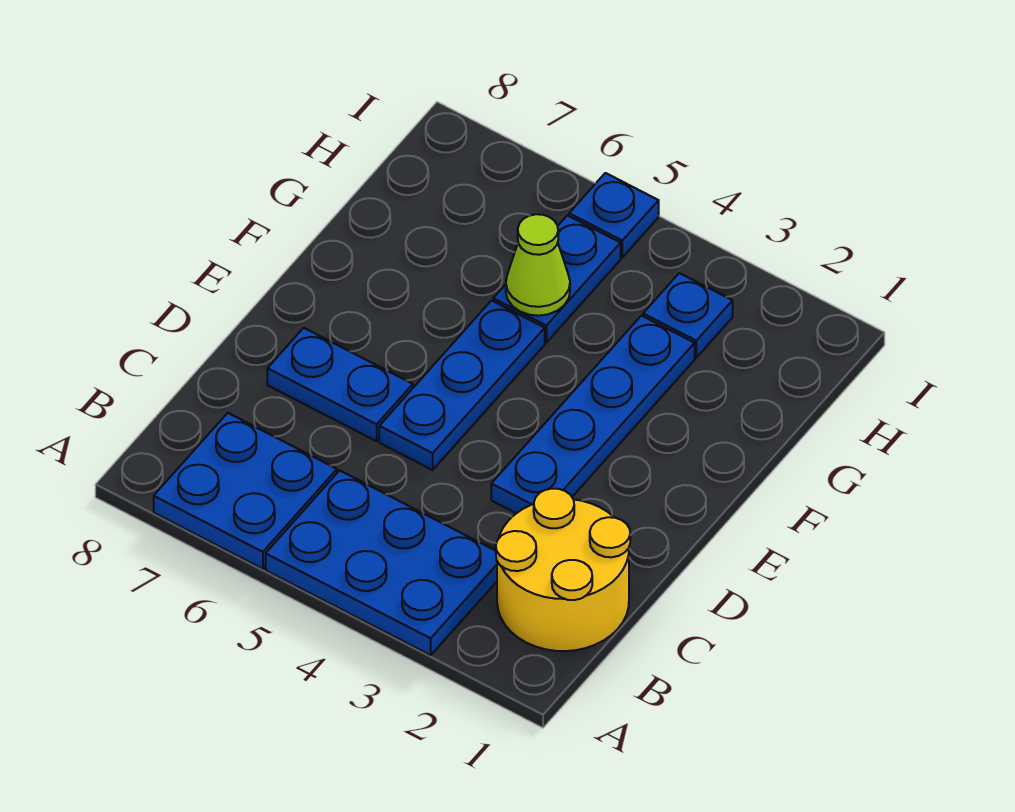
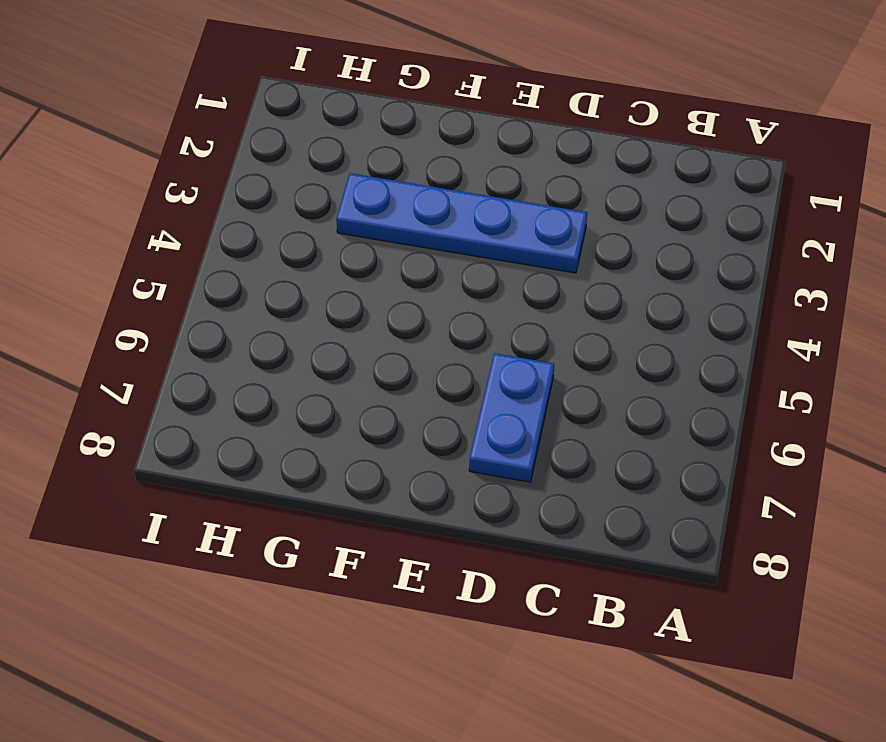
none -> blue plate A3:B5 level 1
none -> blue plate A6:B7 level 1

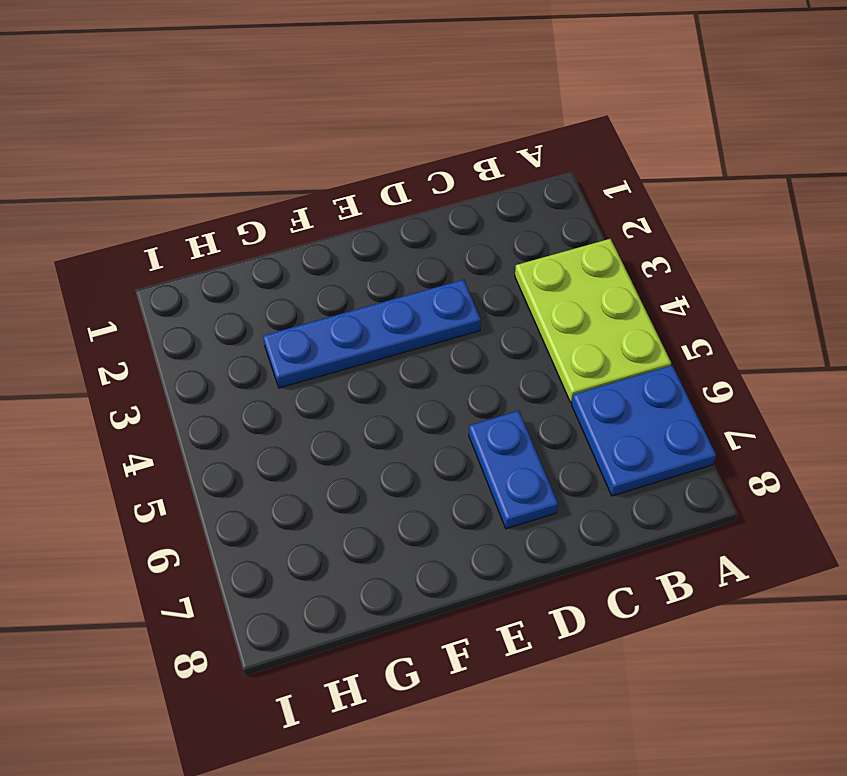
lime plate A3:B5 level 1 -> blue plate A3:B5 level 1
none -> yellow round brick B1:C2 level 1
none -> blue plate D5:F5 level 1

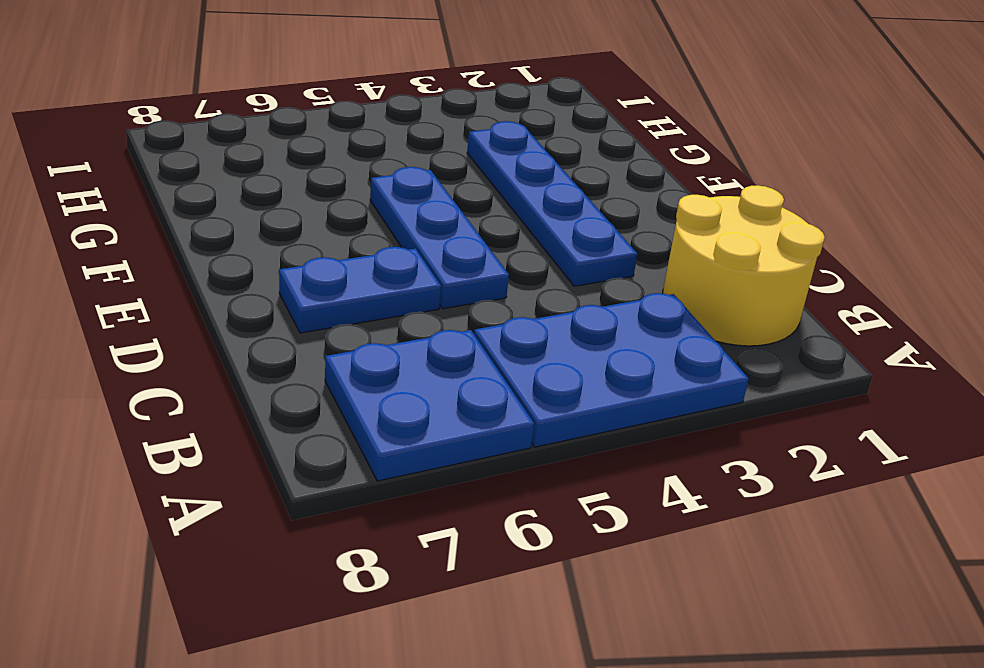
none -> blue plate G5:H5 level 1
none -> blue plate H3 level 1

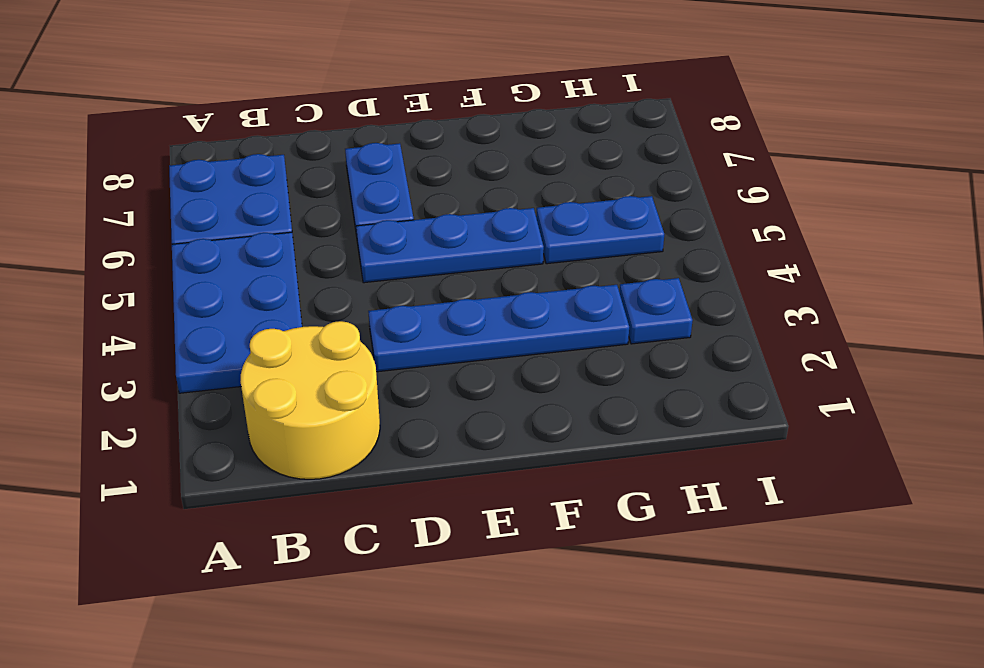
none -> blue plate I5 level 1
none -> lime cone G5 level 2

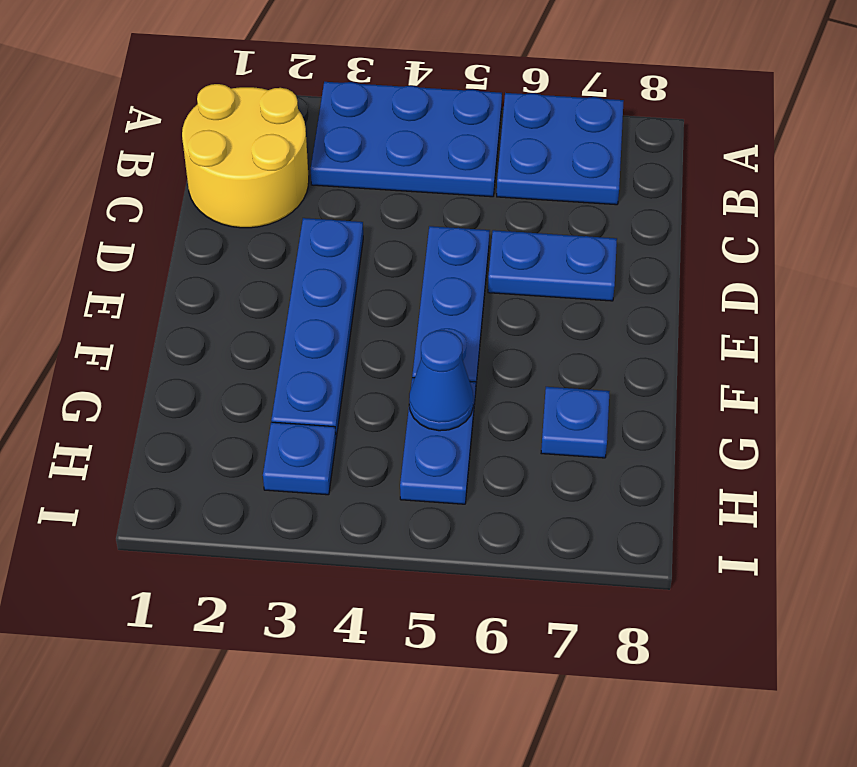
blue cone G5 level 2 -> lime cone G5 level 2
blue plate G7 level 1 -> blue plate I5 level 1

